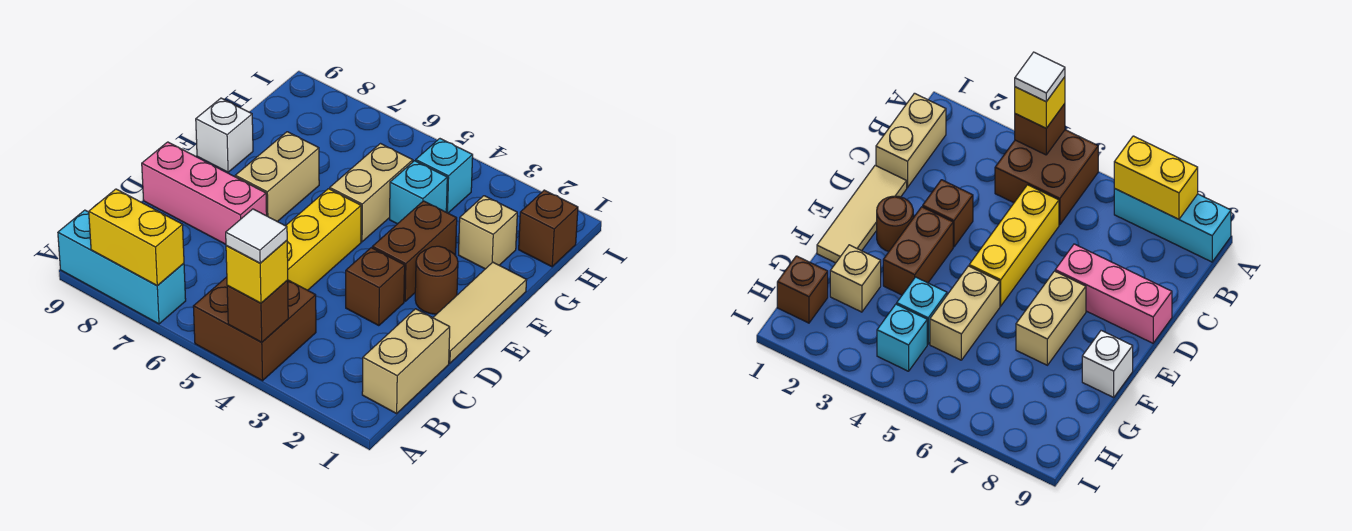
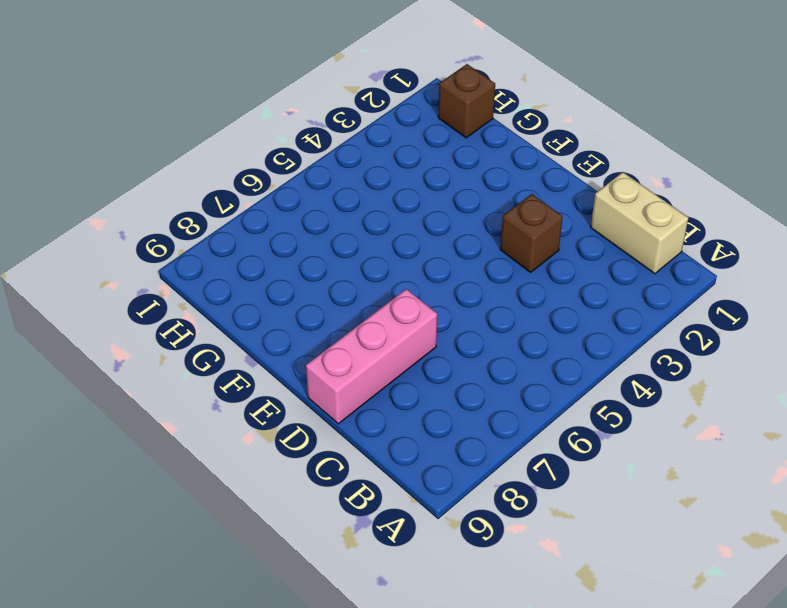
none -> brown brick A4:B5 level 1
none -> cyan brick A7:A9 level 1
none -> yellow brick C5:E5 level 1

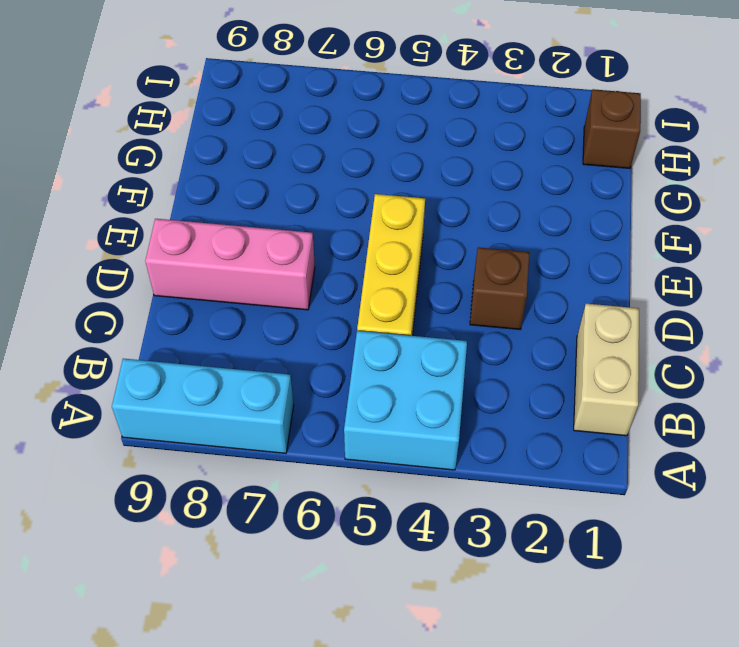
cyan brick A4:B5 level 1 -> brown brick A4:B5 level 1
none -> tan tile D1:F1 level 1
none -> brown round brick E2 level 1
none -> brown brick E3:F3 level 1

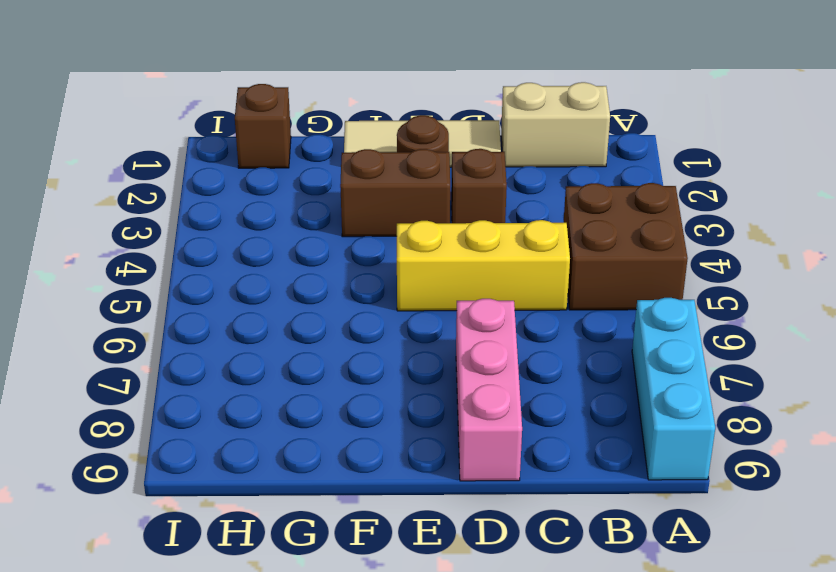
none -> tan brick E7:F7 level 1
none -> tan brick F5:G5 level 1
none -> white brick F9 level 1

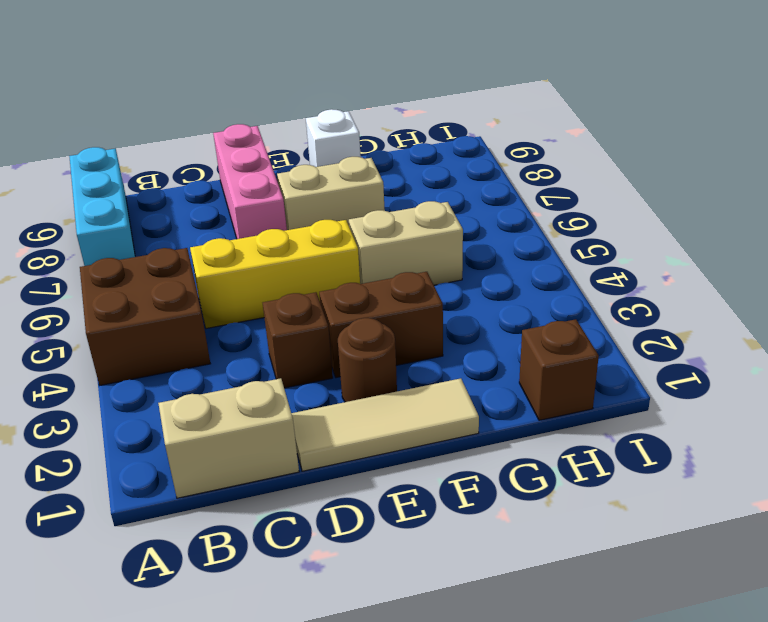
none -> tan brick G2 level 1
none -> cyan brick G4 level 1
none -> cyan brick H4 level 1

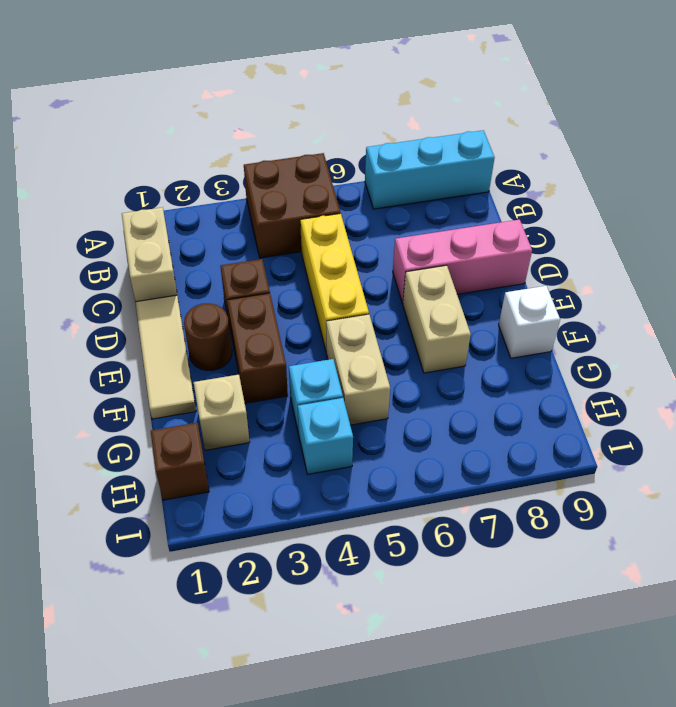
none -> brown brick A4 level 2
none -> yellow brick A7:A8 level 2
none -> yellow brick A4 level 3

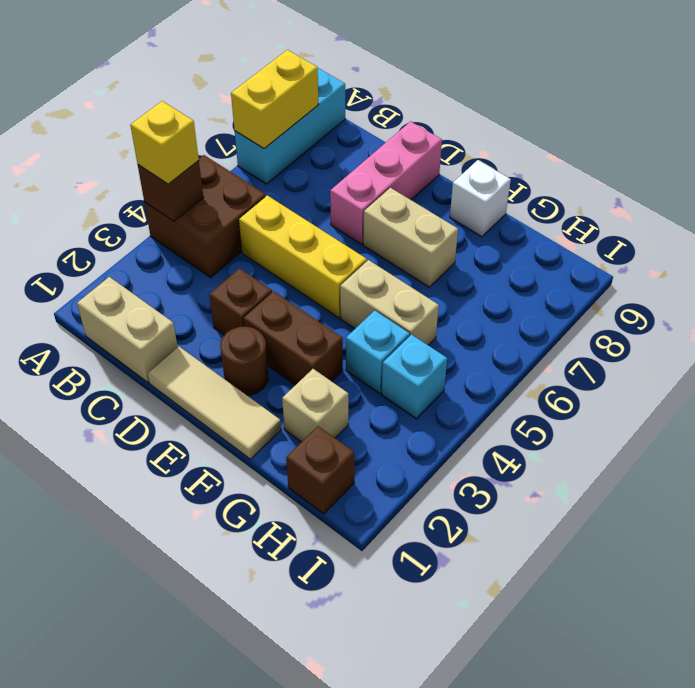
none -> white tile A4 level 4

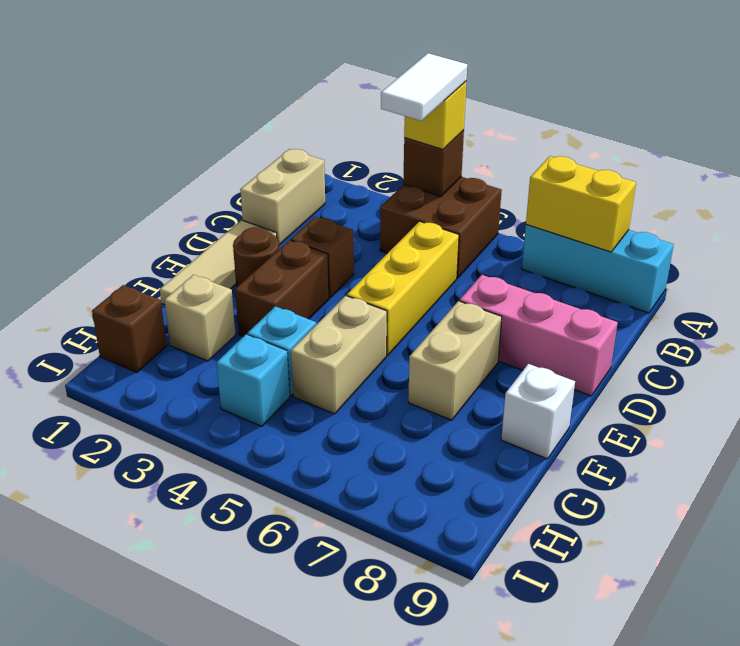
white tile A4:B4 level 4 -> white tile A4 level 4

